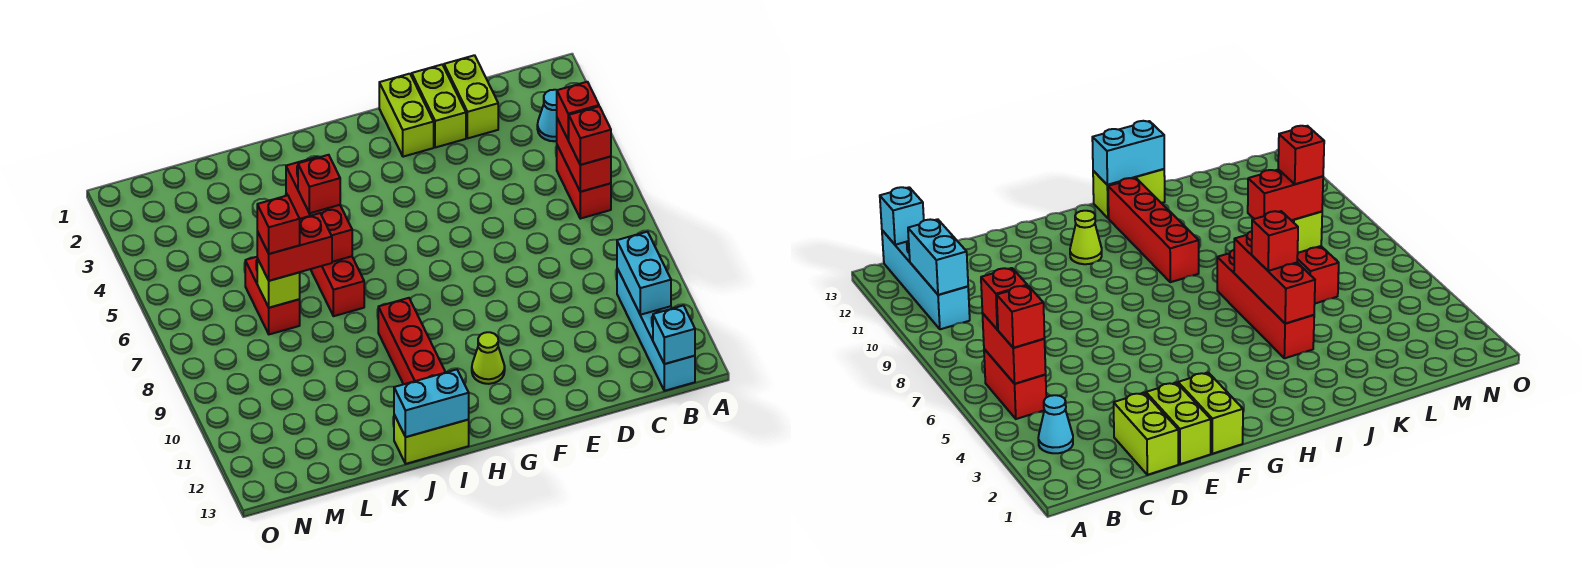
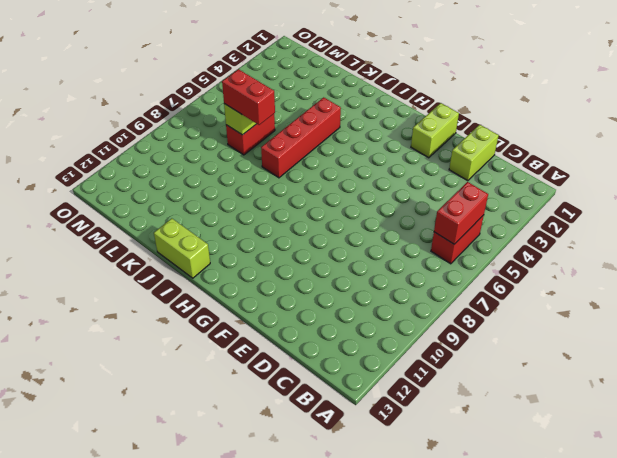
none -> cyan cone B3 level 1
none -> cyan brick B10:B13 level 1
none -> lime brick E1:E2 level 1

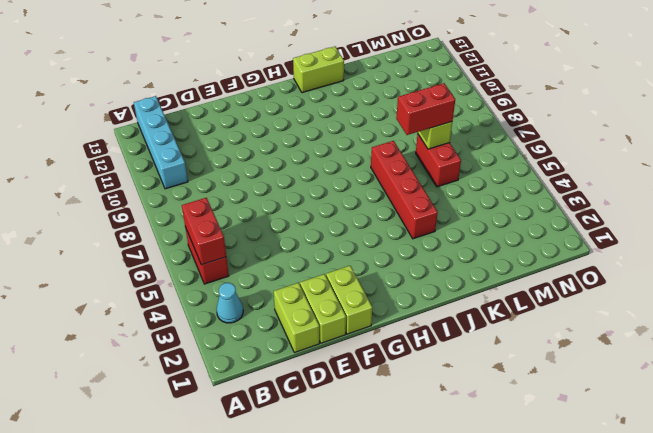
none -> lime cone G11 level 1
none -> red brick I9:I12 level 1
none -> cyan brick B10:B11 level 2

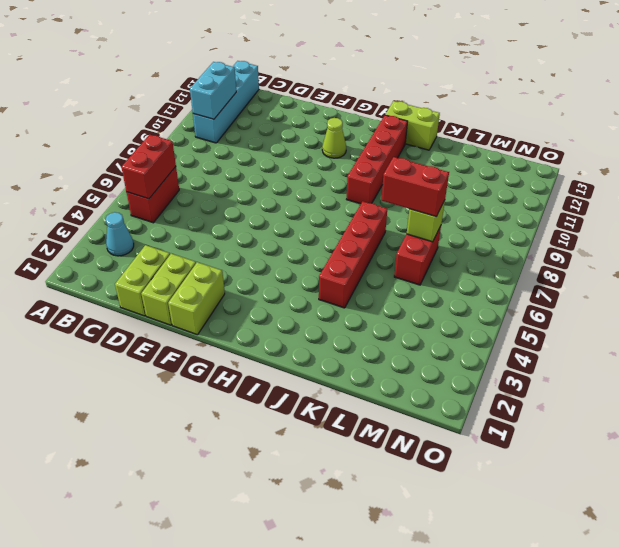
none -> cyan brick B13 level 2
none -> cyan brick I13:J13 level 2
none -> red brick J4:J6 level 2

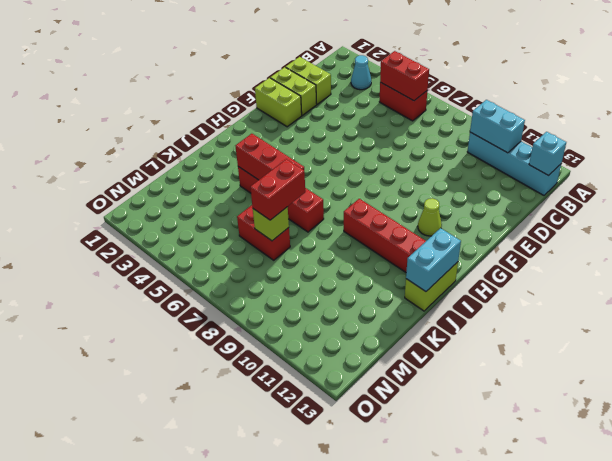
none -> red brick B5 level 3
none -> red brick B6 level 3
none -> red brick J5 level 3

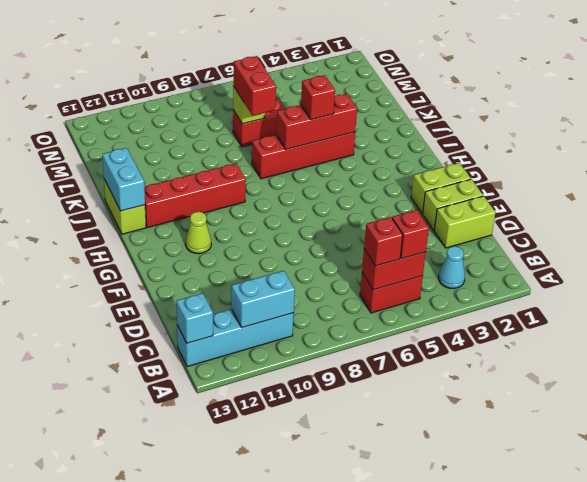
none -> red brick L7 level 4

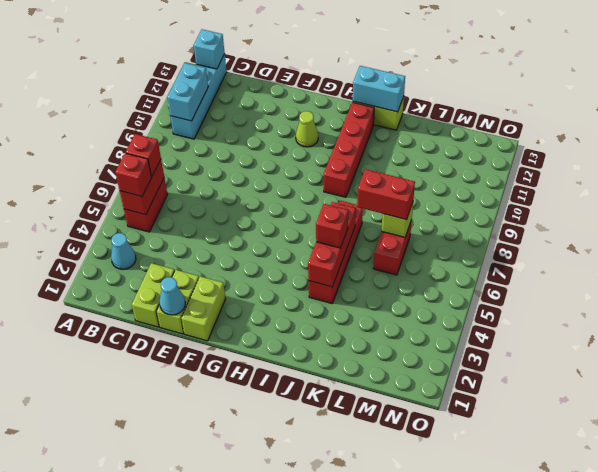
cyan cone E1 level 2 -> none
none -> red brick L7 level 4

